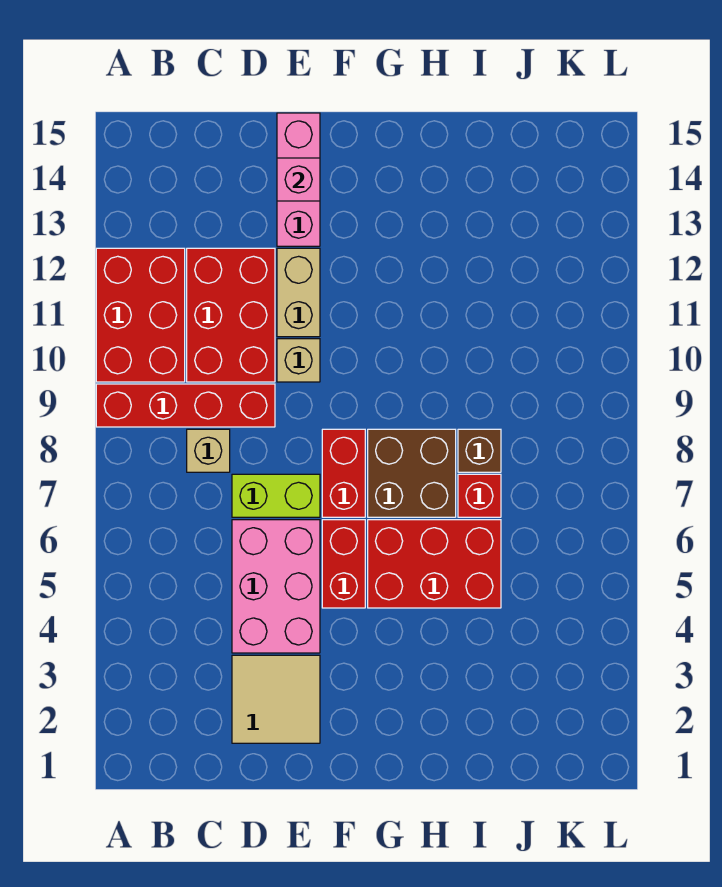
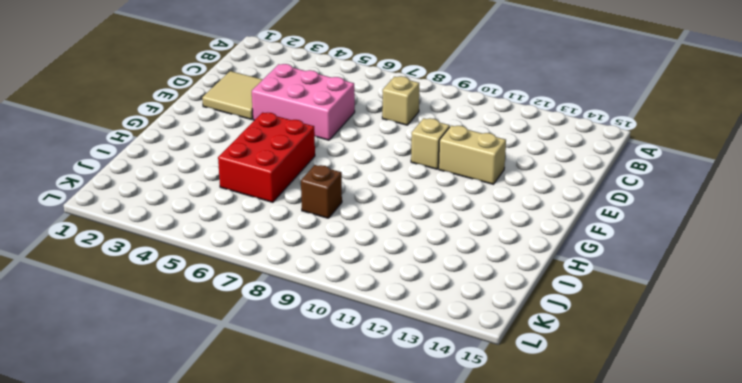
none -> red brick A9:D9 level 1
none -> red brick A10:B12 level 1
none -> red brick C10:D12 level 1

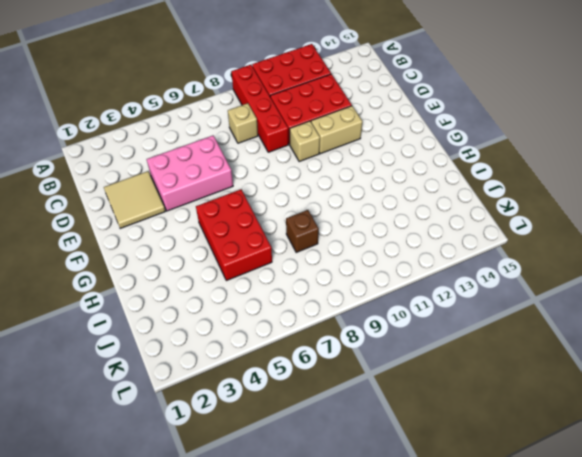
none -> lime brick D7:E7 level 1
none -> pink brick E13:E15 level 1
none -> red brick F5:F6 level 1

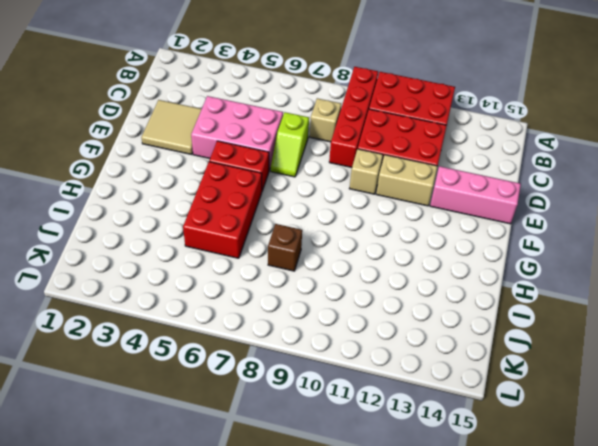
lime slope D7:E7 level 1 top D -> lime brick D7:E7 level 1
none -> red brick F7:F8 level 1
none -> brown brick G7:H8 level 1
none -> red brick I7 level 1

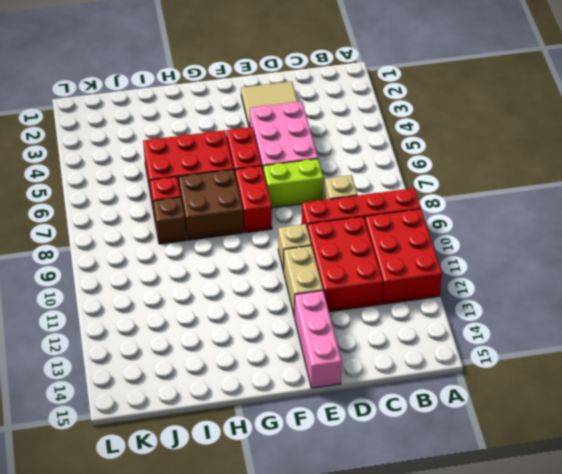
none -> pink brick E14 level 2

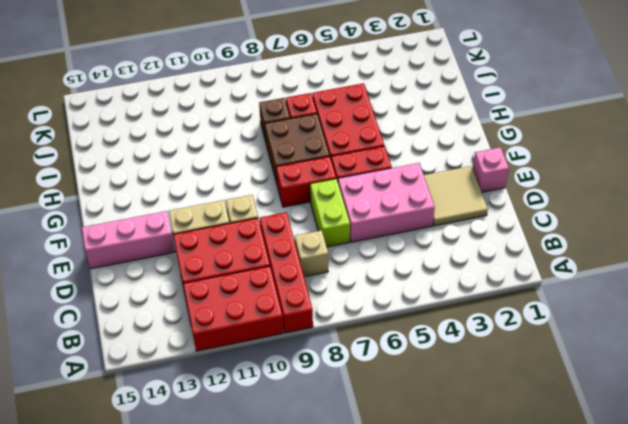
pink brick E1 level 1 -> pink brick E14 level 2

